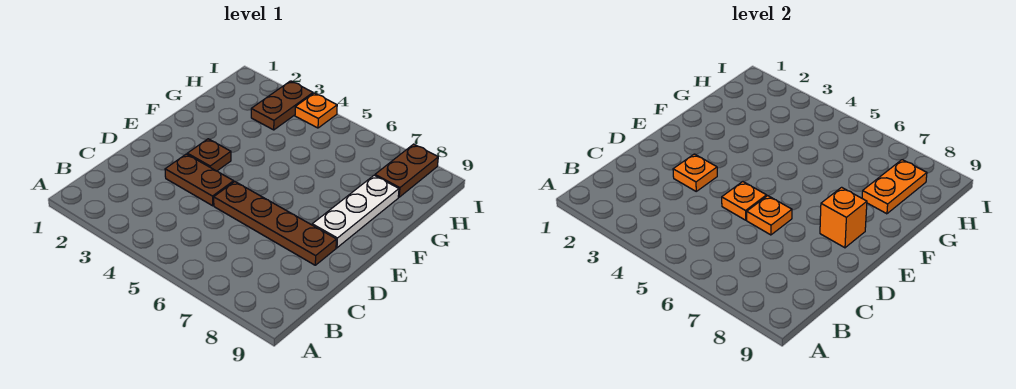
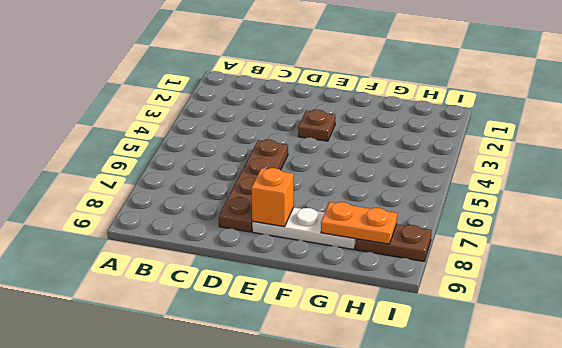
none -> brown plate D3:D4 level 1
none -> brown plate H3:I3 level 1
none -> orange plate I4 level 1

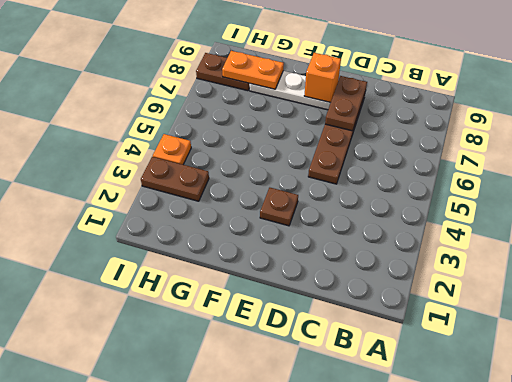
brown plate D7:D8 level 2 -> brown plate D3:D4 level 1
none -> orange plate D3 level 2
none -> orange plate D5 level 2
none -> orange plate D6 level 2

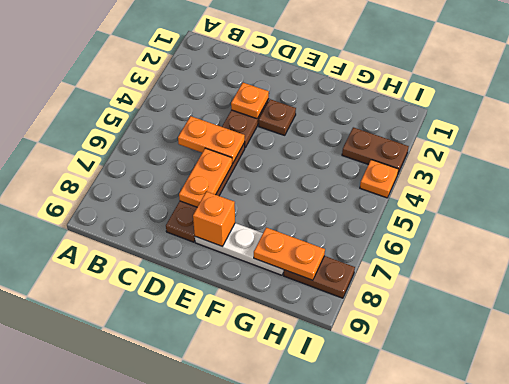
orange plate C5:D5 level 2 -> orange plate D5 level 2
orange plate D6:D7 level 2 -> orange plate D6 level 2

